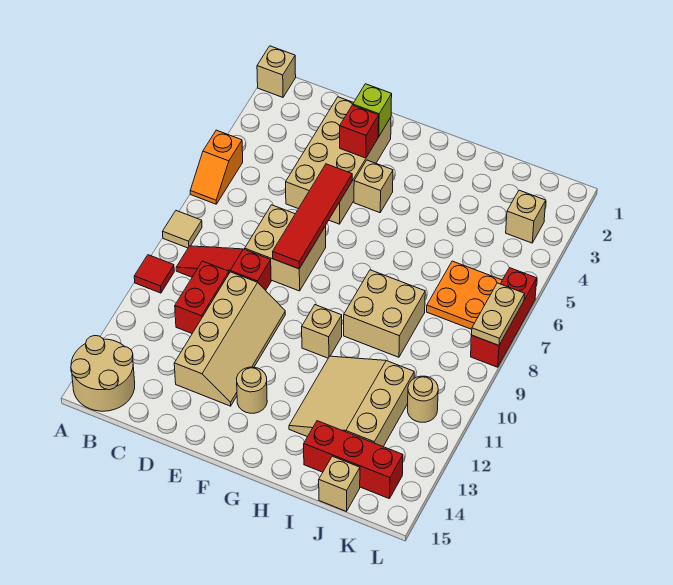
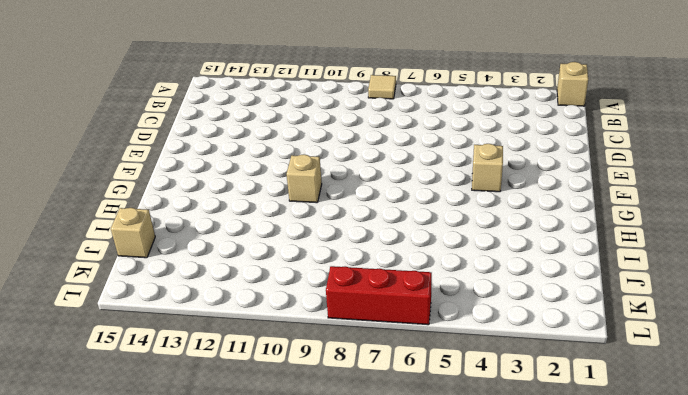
none -> orange slope A5:A6 level 1 top 5
none -> red tile A10 level 1
none -> tan round brick A14:B15 level 1

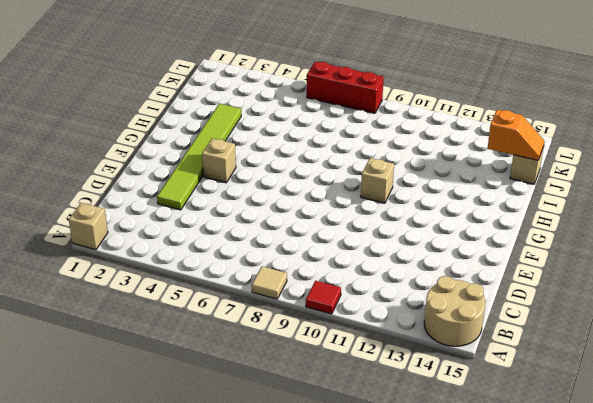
lime tile D3:I3 level 1 -> tan brick D2:E5 level 1
orange slope J14:J15 level 2 top 14 -> orange slope A5:A6 level 1 top 5
none -> red slope B9:D9 level 1 top D
none -> red brick C10:C11 level 1
none -> tan brick D7:E8 level 1

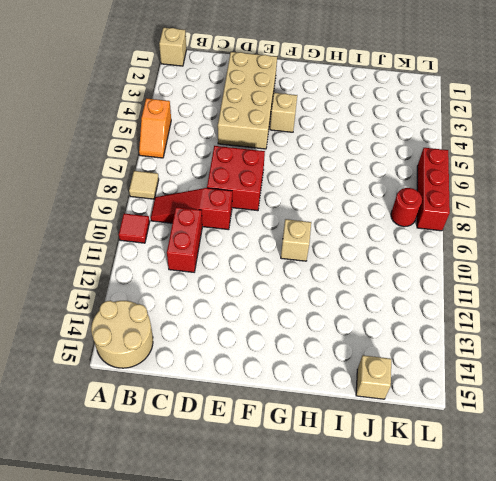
red brick D7:E8 level 1 -> tan brick D7:E8 level 1
red round brick K8 level 1 -> none
none -> tan slope D10:E13 level 1 top D
none -> tan round brick F13 level 1
none -> tan brick H8:I9 level 1

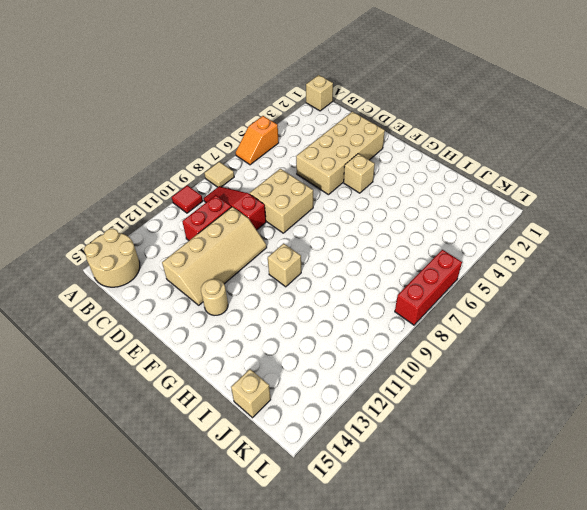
none -> tan brick H8:I9 level 1
none -> tan slope H11:J13 level 1 top J
none -> red brick I14:K14 level 1

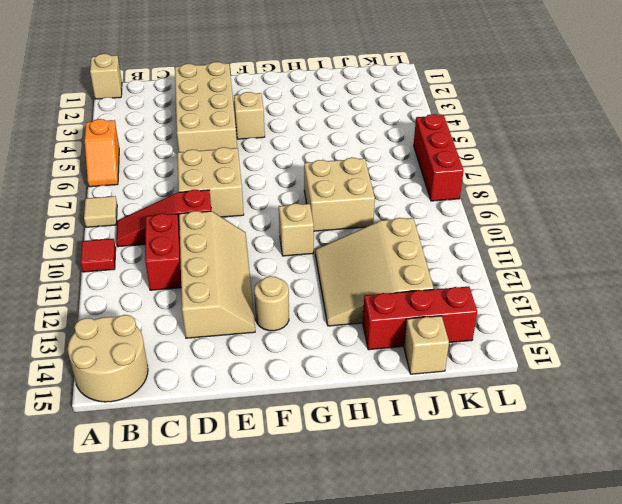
none -> orange plate J6:K7 level 1
none -> tan brick K3 level 1
none -> tan round brick K11 level 1

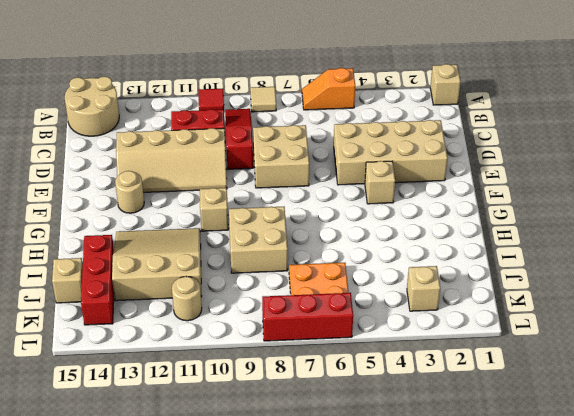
none -> lime brick E2 level 2
none -> red brick E3 level 2
none -> red tile E5:E8 level 2

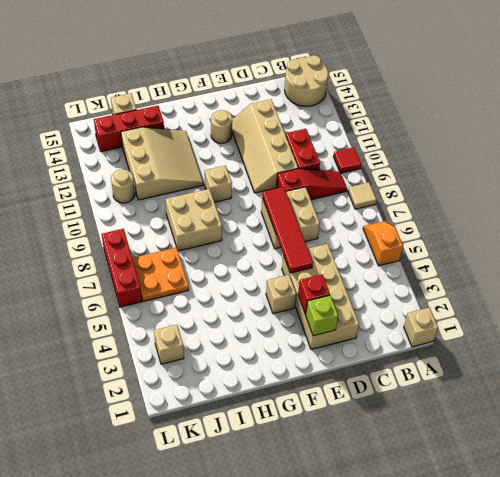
none -> tan plate L7:L8 level 2

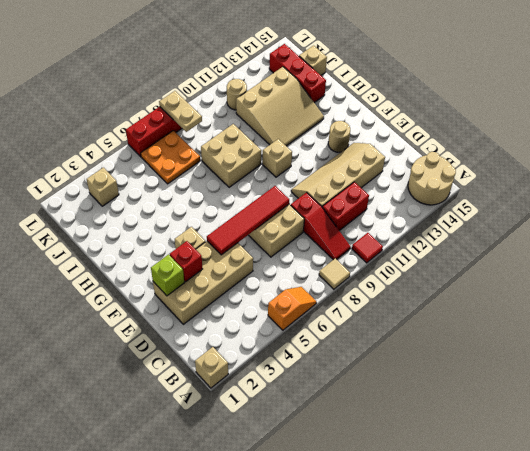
tan plate K8:L8 level 2 -> tan plate L7:L8 level 2

